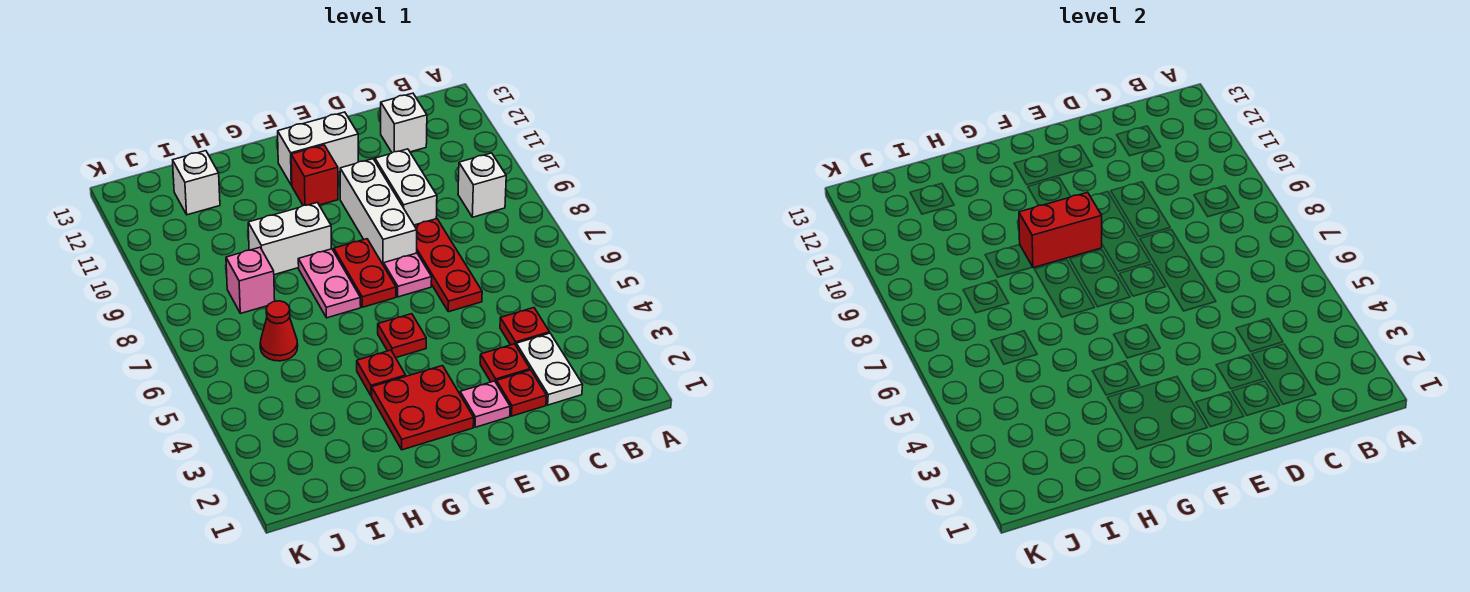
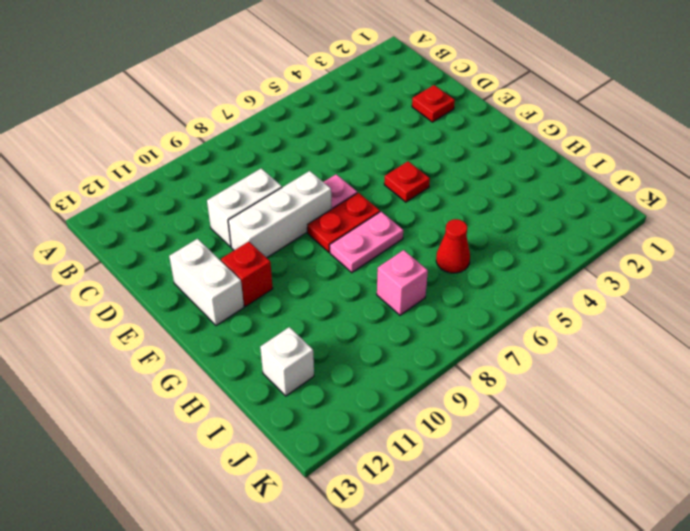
none -> white brick B9 level 1
none -> white plate C2:C3 level 1
none -> red plate C4 level 1

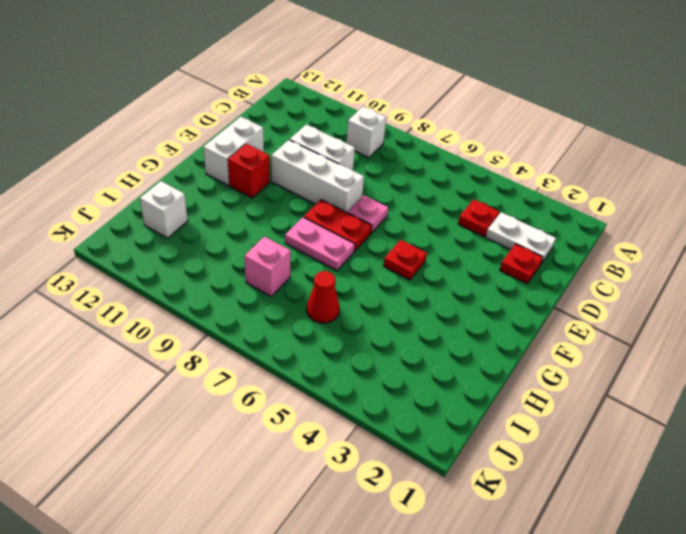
none -> white brick C12 level 1
none -> red plate D3 level 1
none -> red plate D6:D8 level 1

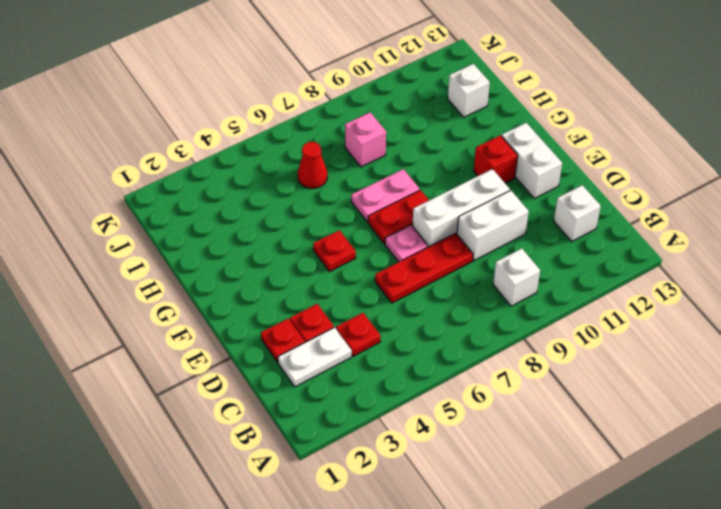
none -> pink plate E2 level 1
none -> red plate F2:G3 level 1
none -> red plate G4 level 1

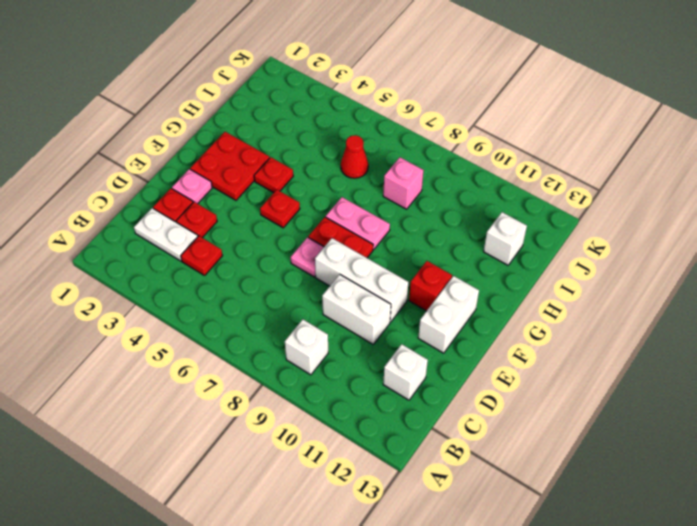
none -> red plate D6:D8 level 1
none -> white brick G9:H9 level 1
none -> red brick F9:G9 level 2

